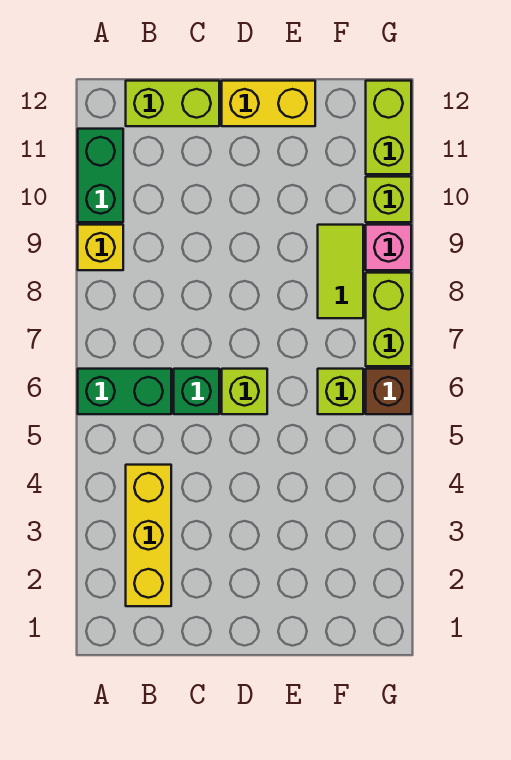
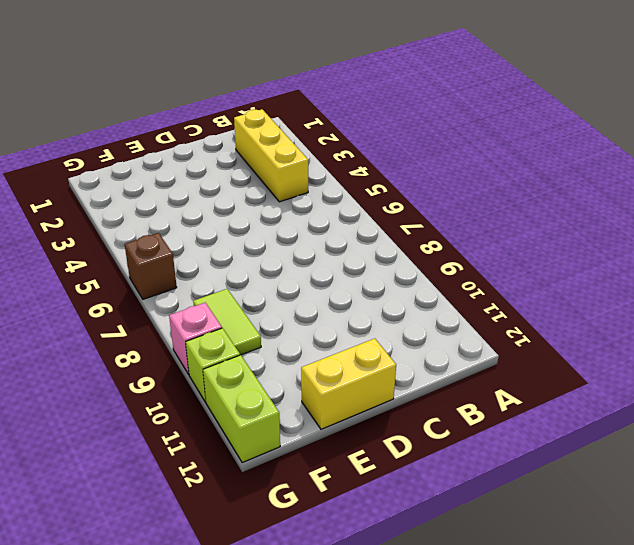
none -> green brick A6:B6 level 1
none -> yellow brick A9 level 1
none -> green brick A10:A11 level 1

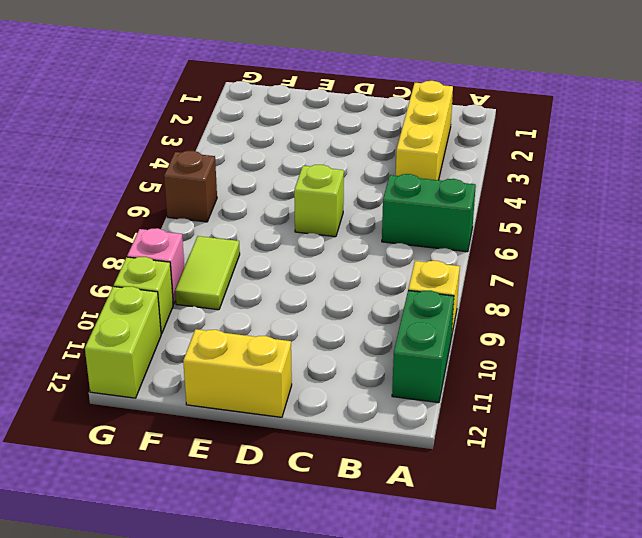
none -> lime brick B12:C12 level 1
none -> green brick C6 level 1
none -> lime brick F6 level 1

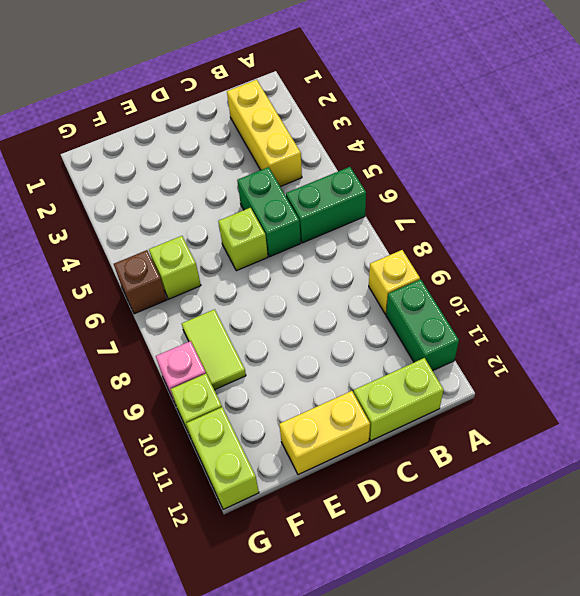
green brick C5:C6 level 1 -> green brick C6 level 1
none -> lime brick G7:G8 level 1

